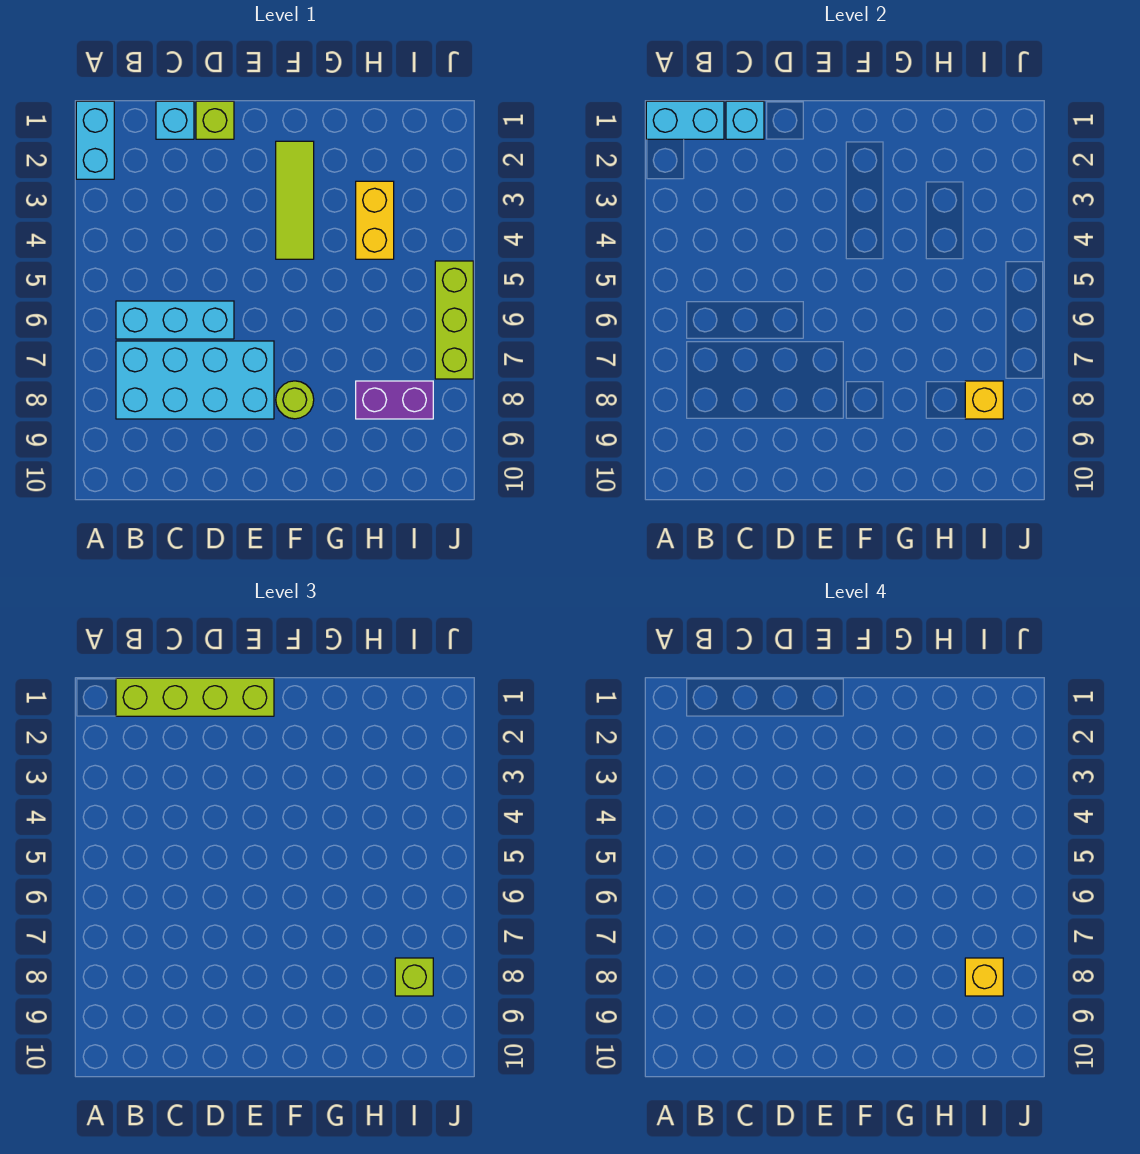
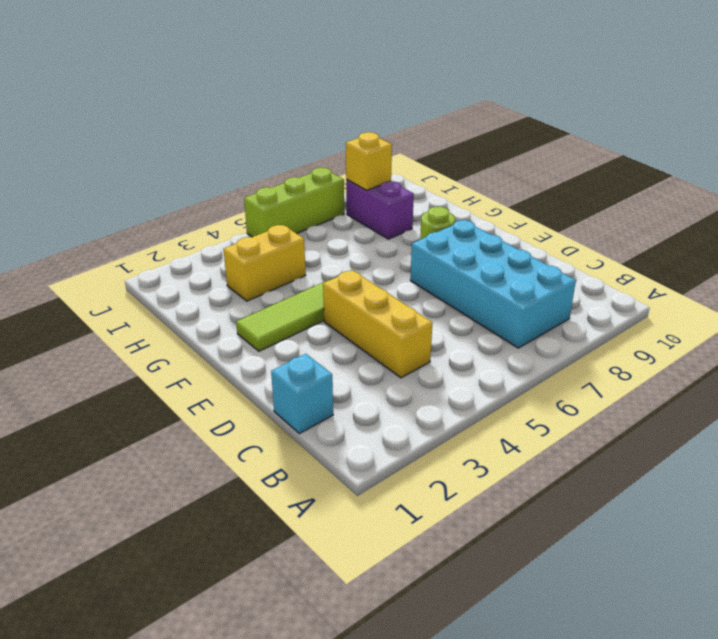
yellow brick C4:E4 level 1 -> none
none -> cyan brick A1:A2 level 1
none -> cyan brick B6:D6 level 1
none -> lime brick D1 level 1

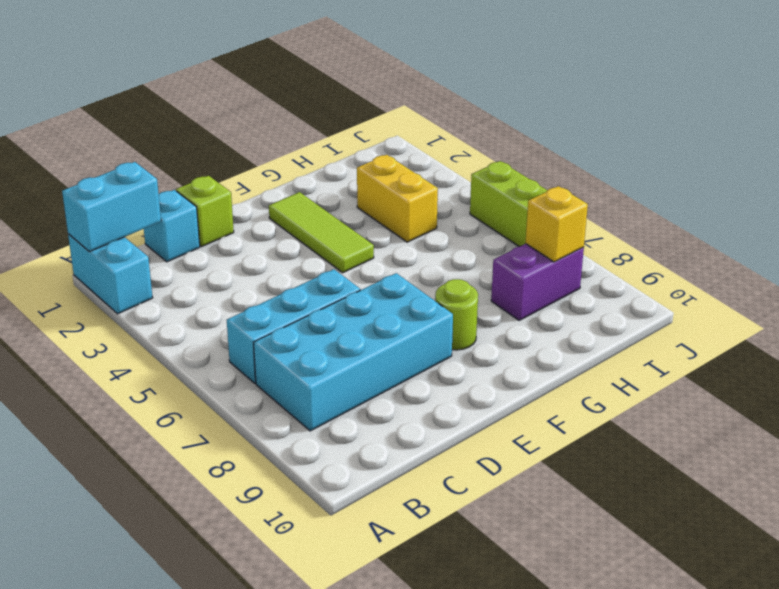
none -> cyan brick C1 level 2
none -> lime brick B1:E1 level 3
none -> lime brick I8 level 3

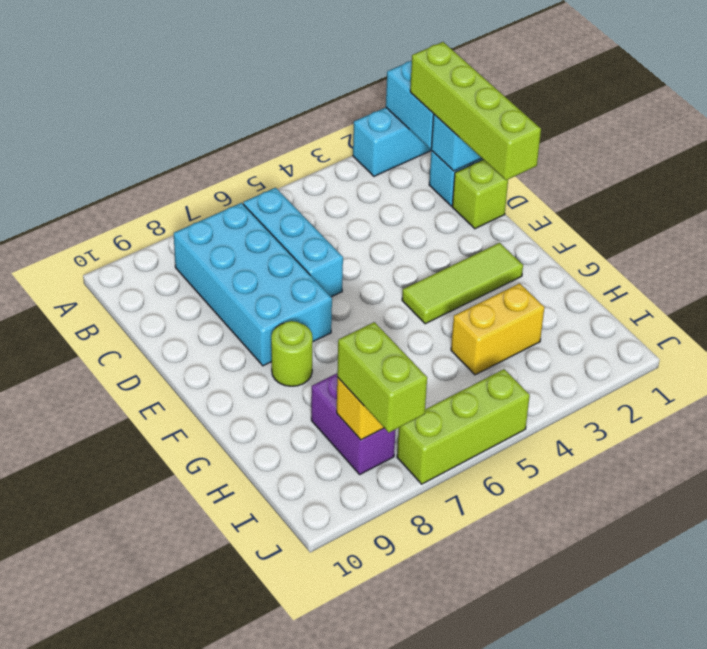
lime brick I8:J8 level 3 -> lime brick I8 level 3
none -> yellow brick I8 level 4

